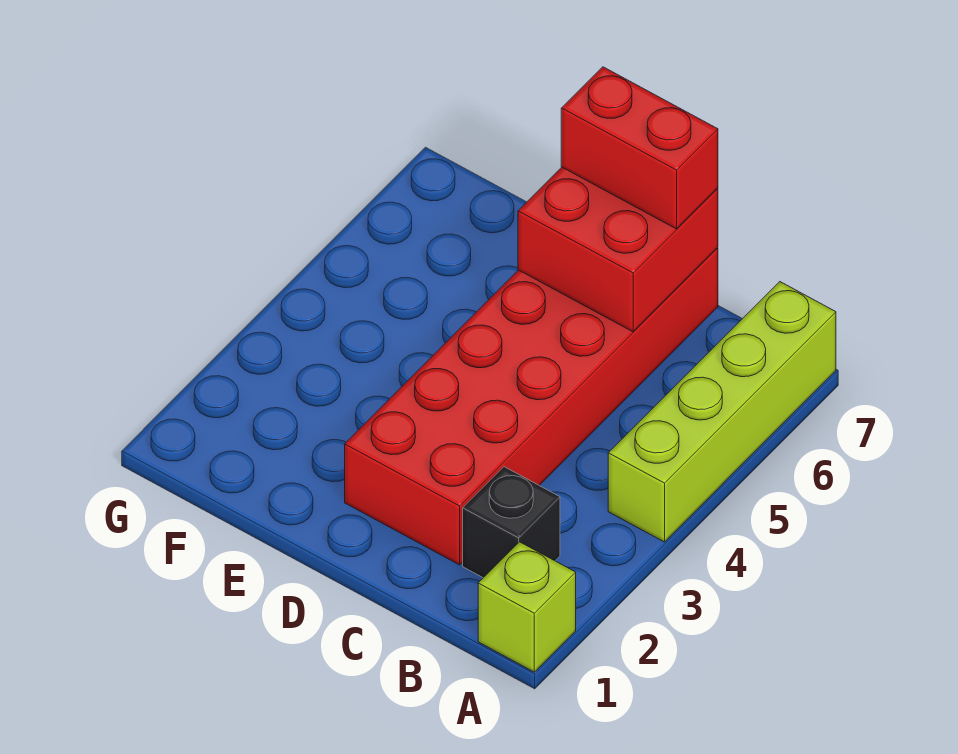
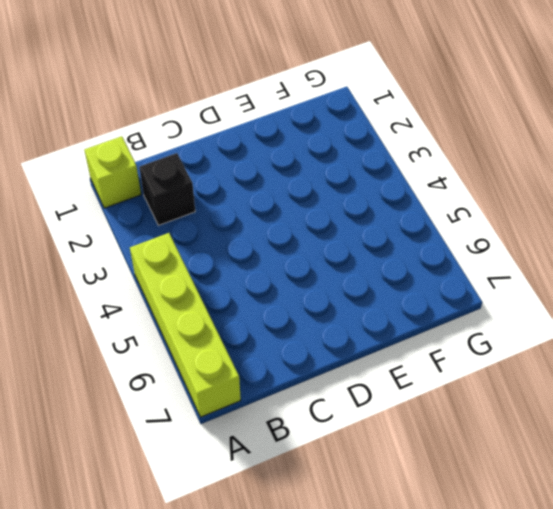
none -> red brick C2:D7 level 1
none -> red brick C6:D7 level 2

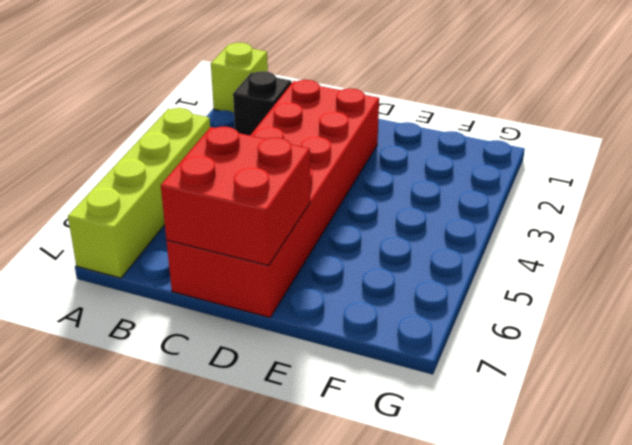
none -> red brick C7:D7 level 3

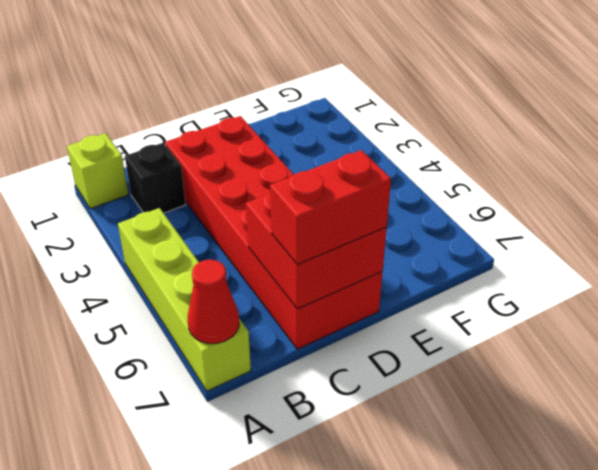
red cone A7 level 2 -> none

